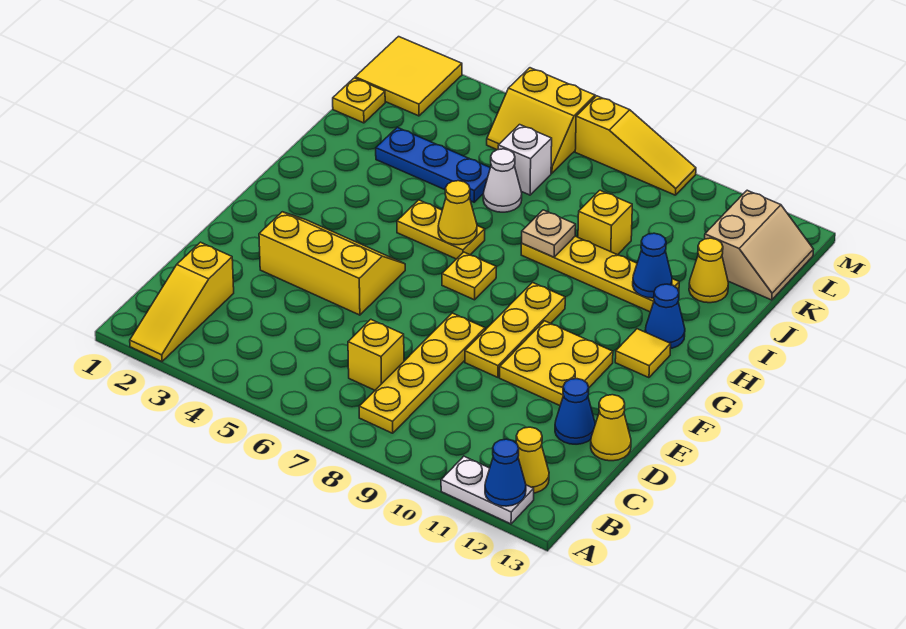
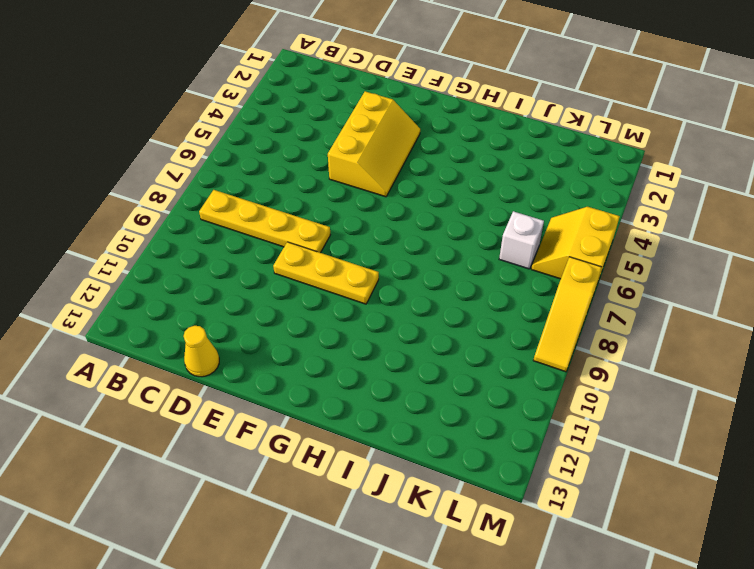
none -> yellow slope A2:C2 level 1 top C
none -> white plate A11:A12 level 1
none -> yellow cone B12 level 1

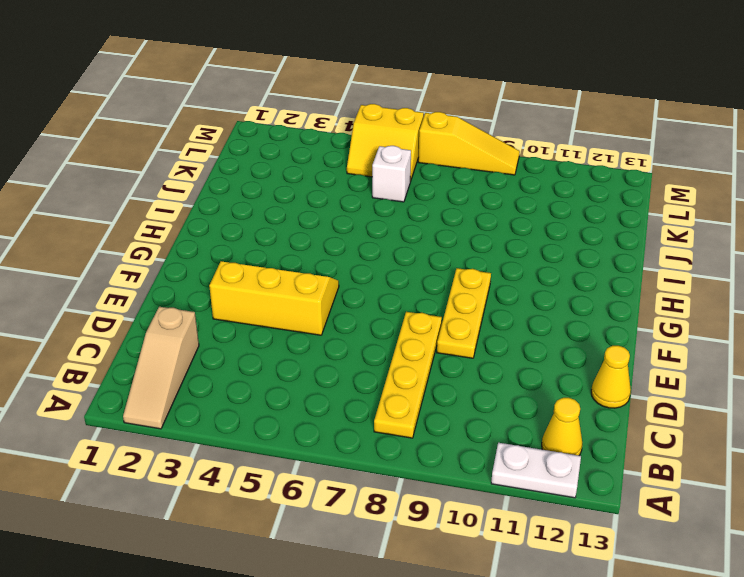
tan slope A2:C2 level 1 top C -> yellow slope A2:C2 level 1 top C
none -> yellow brick C7 level 1
none -> blue cone D12 level 1
none -> yellow plate E10:F11 level 1

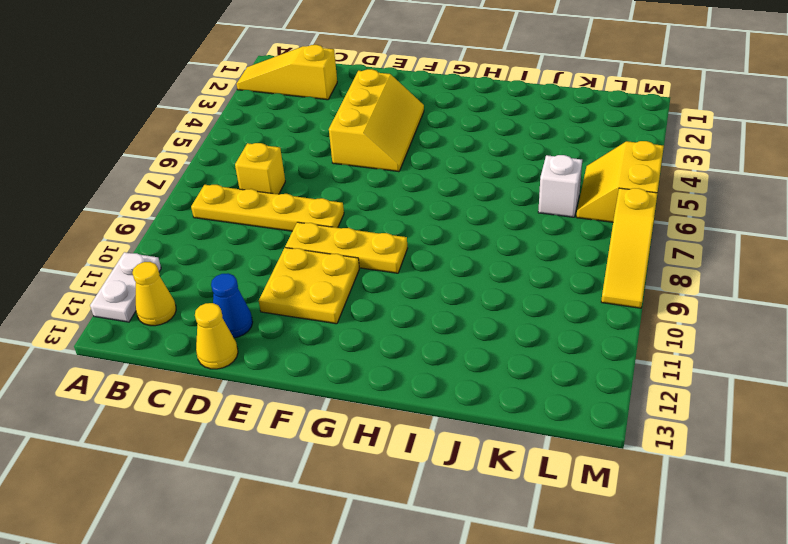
none -> yellow plate G7 level 1
none -> yellow tile G12 level 1
none -> yellow plate H5:H6 level 1

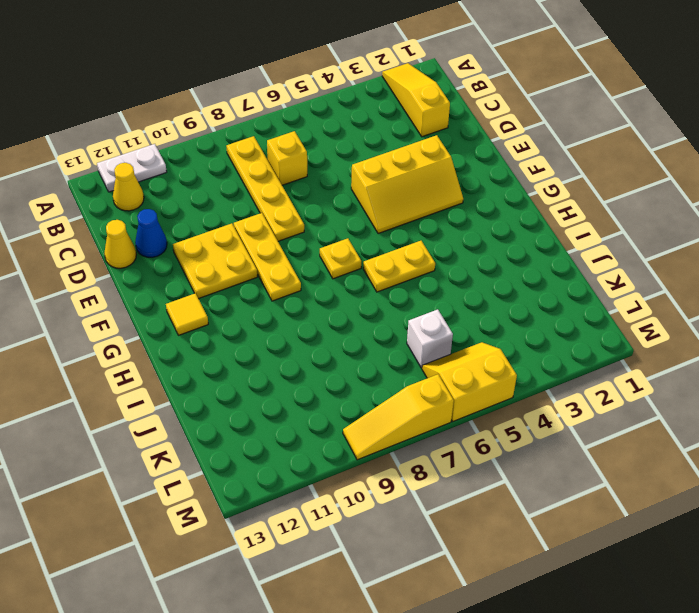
none -> blue cone H12 level 1
none -> yellow plate I8:I11 level 1
none -> blue plate J3:J5 level 1

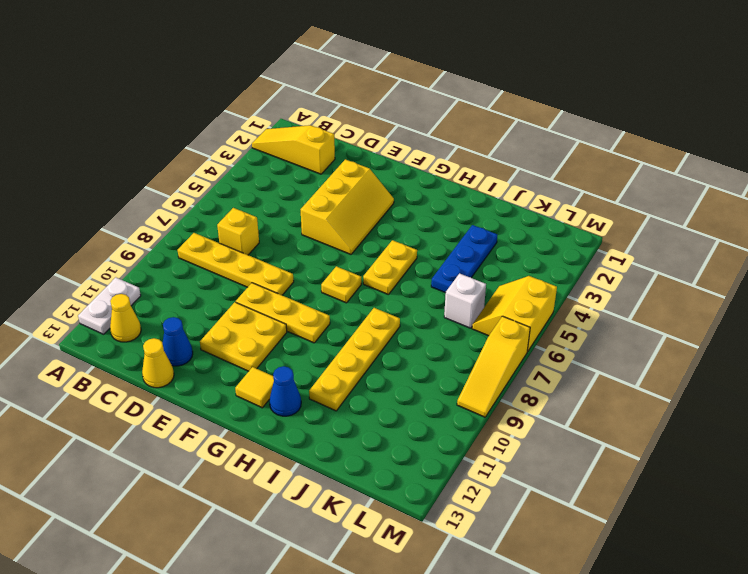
none -> white cone J6 level 1
none -> yellow brick J9 level 1
none -> yellow cone J12 level 1

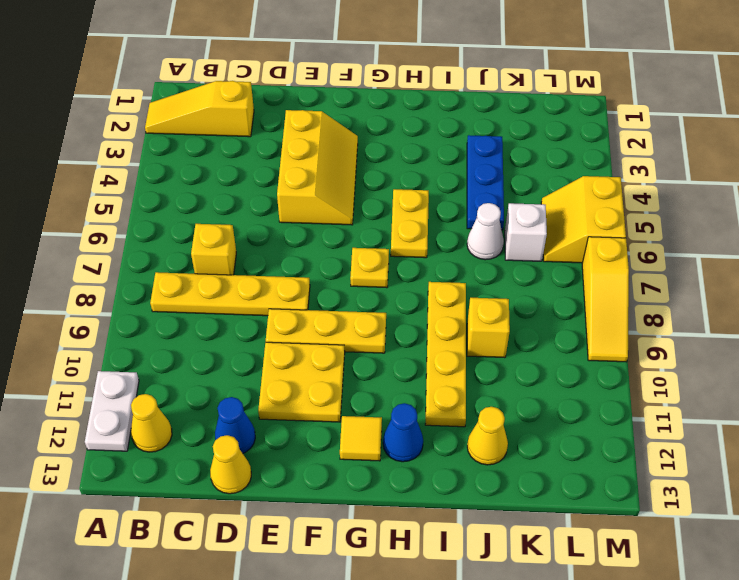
none -> yellow plate K1 level 1
none -> tan slope K12:L13 level 1 top 12
none -> yellow tile L1:M2 level 1

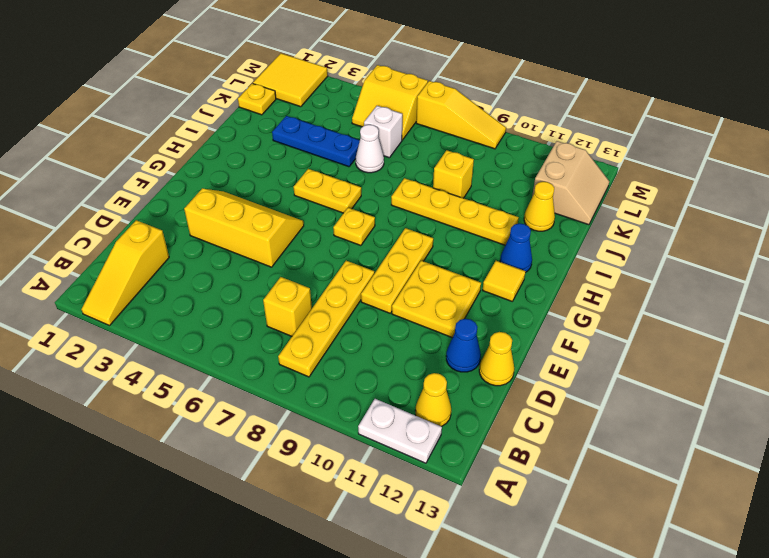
none -> blue cone A12 level 2
none -> yellow cone H6 level 2
none -> tan plate I8 level 2

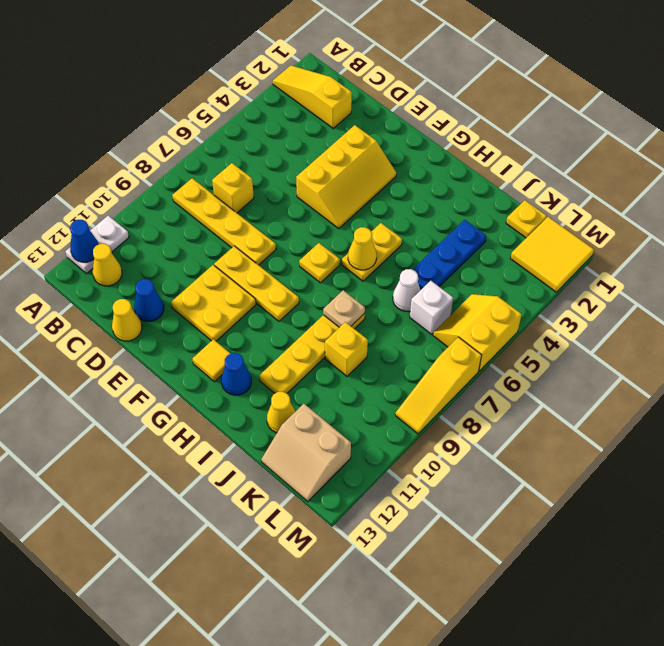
none -> blue cone I11 level 2

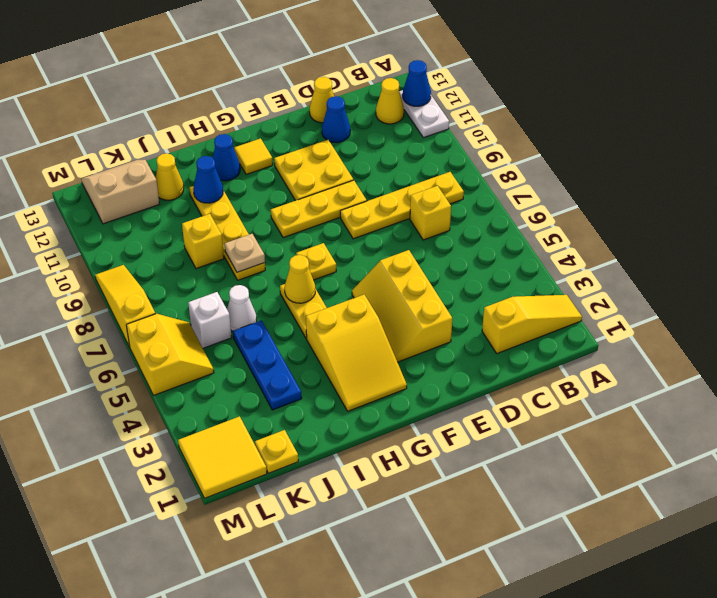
yellow slope G2:H4 level 1 top 4 -> none

